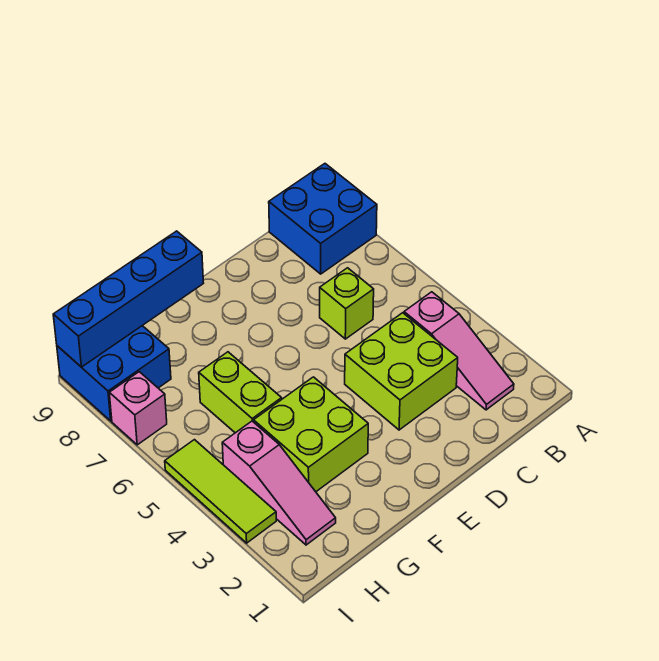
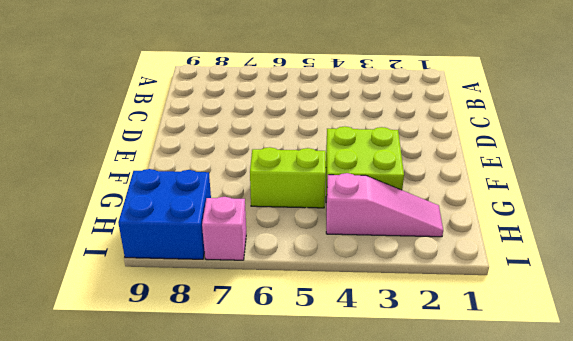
none -> blue brick A8:B9 level 1
none -> pink slope B2:B4 level 1 top 4

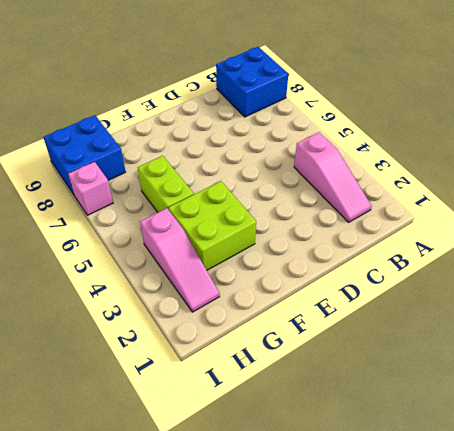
none -> lime brick C3:D4 level 1
none -> lime brick C6 level 1

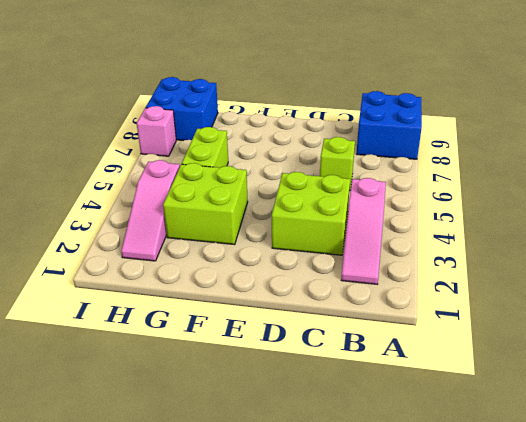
none -> lime tile I3:I5 level 1
none -> blue brick F9:I9 level 2

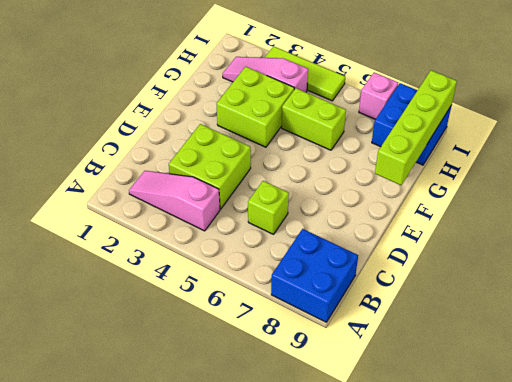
lime brick F9:I9 level 2 -> blue brick F9:I9 level 2

